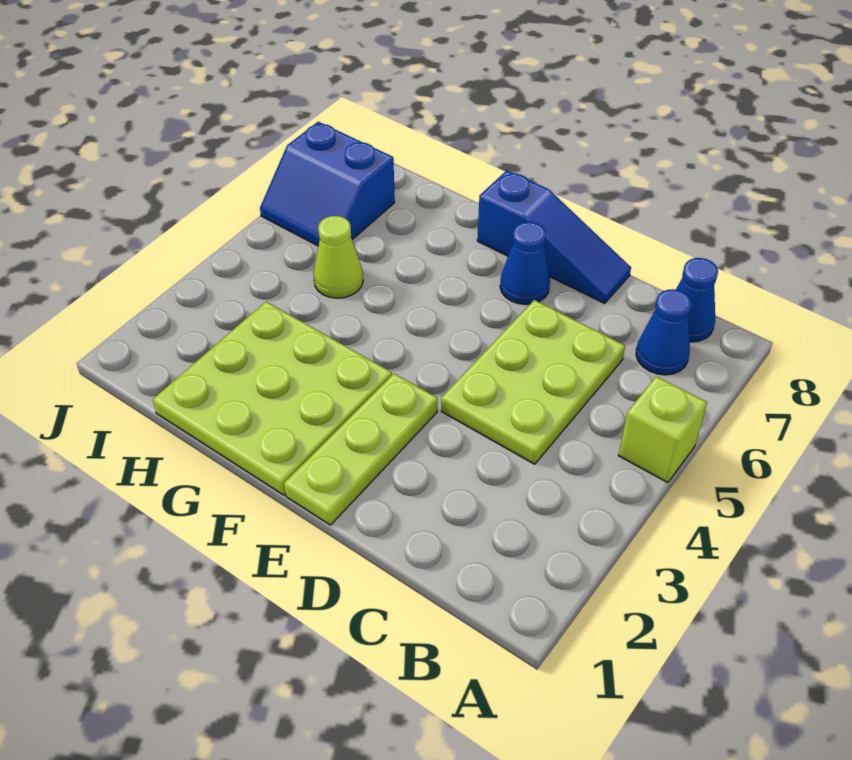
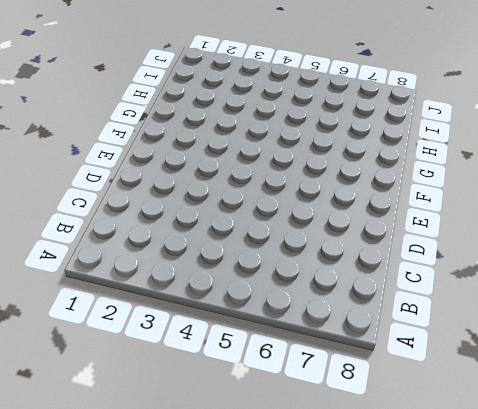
none -> lime brick A5 level 1
none -> blue cone B7 level 1

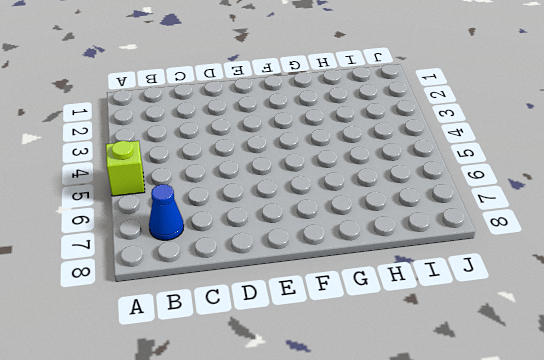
none -> blue cone B8 level 1
none -> lime plate C4:D6 level 1

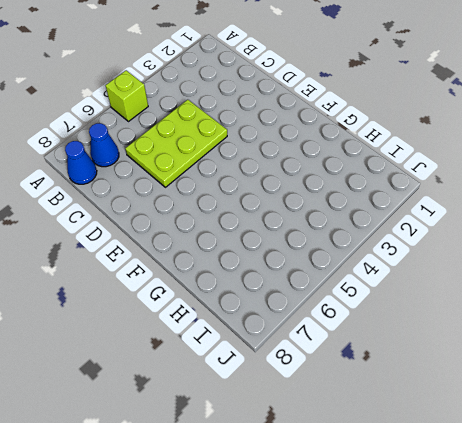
none -> blue slope D8:F8 level 1 top F
none -> lime plate E1:E3 level 1

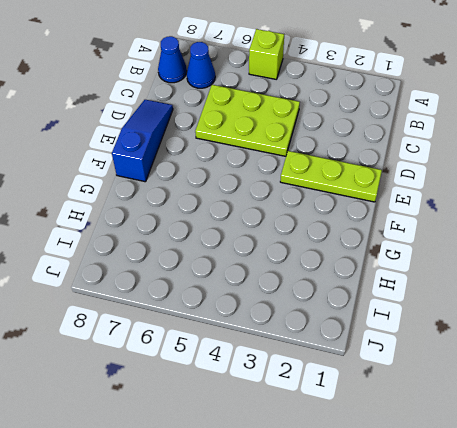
none -> blue cone E7 level 1
none -> lime plate F1:H3 level 1

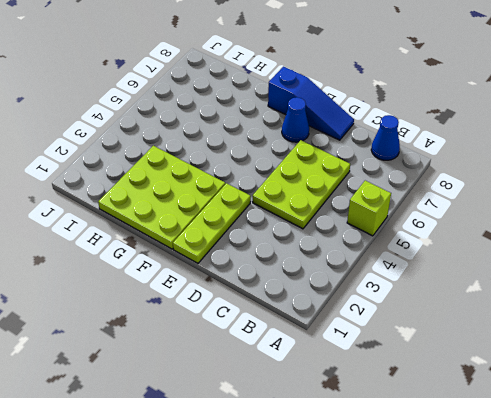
none -> blue cone B7 level 1
none -> lime cone H5 level 1

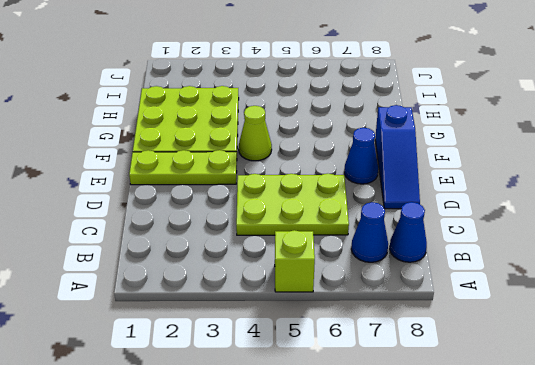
lime cone F4 level 1 -> lime cone H5 level 1
none -> blue slope I6:J7 level 1 top 7

